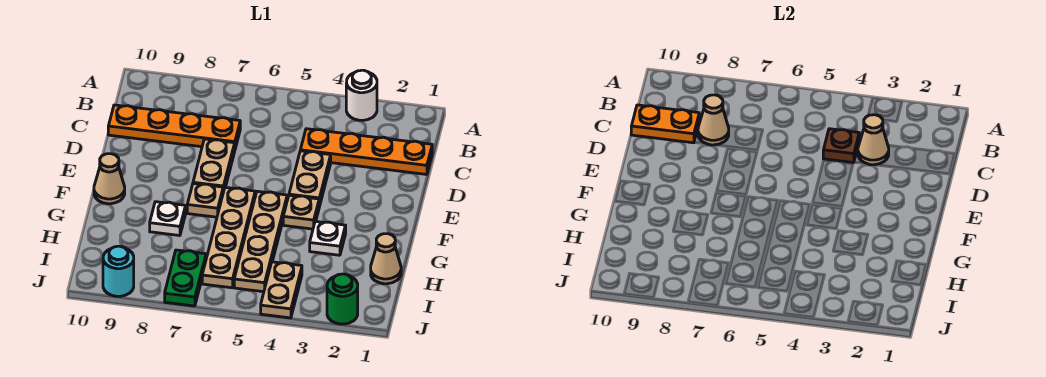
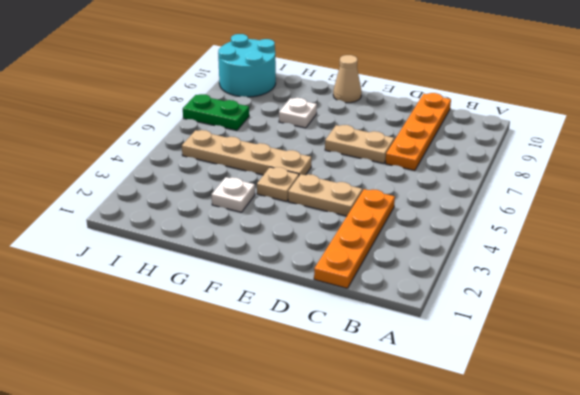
cyan round brick I9:J10 level 1 -> cyan round brick J9 level 1
none -> white round brick A3 level 1
none -> tan plate F6:I6 level 1
none -> tan plate F7 level 1

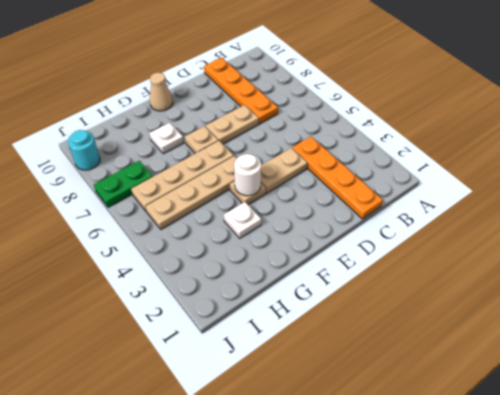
white round brick F4 level 2 -> white round brick A3 level 1
none -> tan cone H1 level 1
none -> tan plate I4:J4 level 1
none -> green round brick J2 level 1

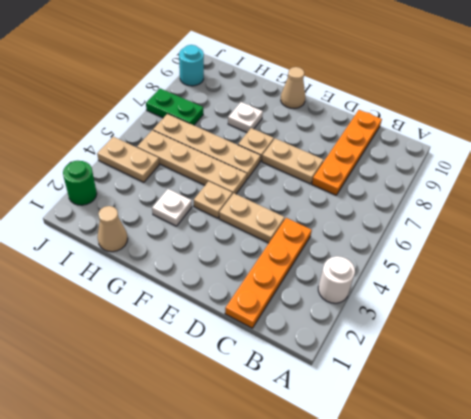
none -> tan cone C3 level 2
none -> brown plate C4 level 2
none -> tan cone C8 level 2

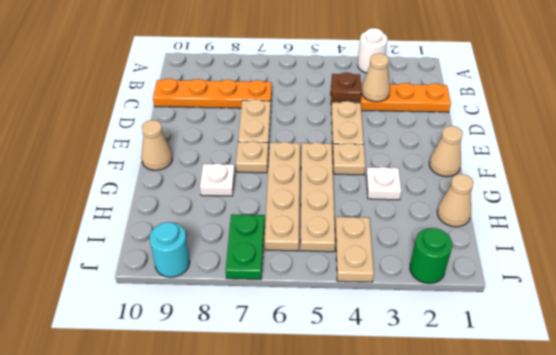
tan cone F1 level 1 -> tan cone C8 level 2
none -> orange plate C9:C10 level 2

